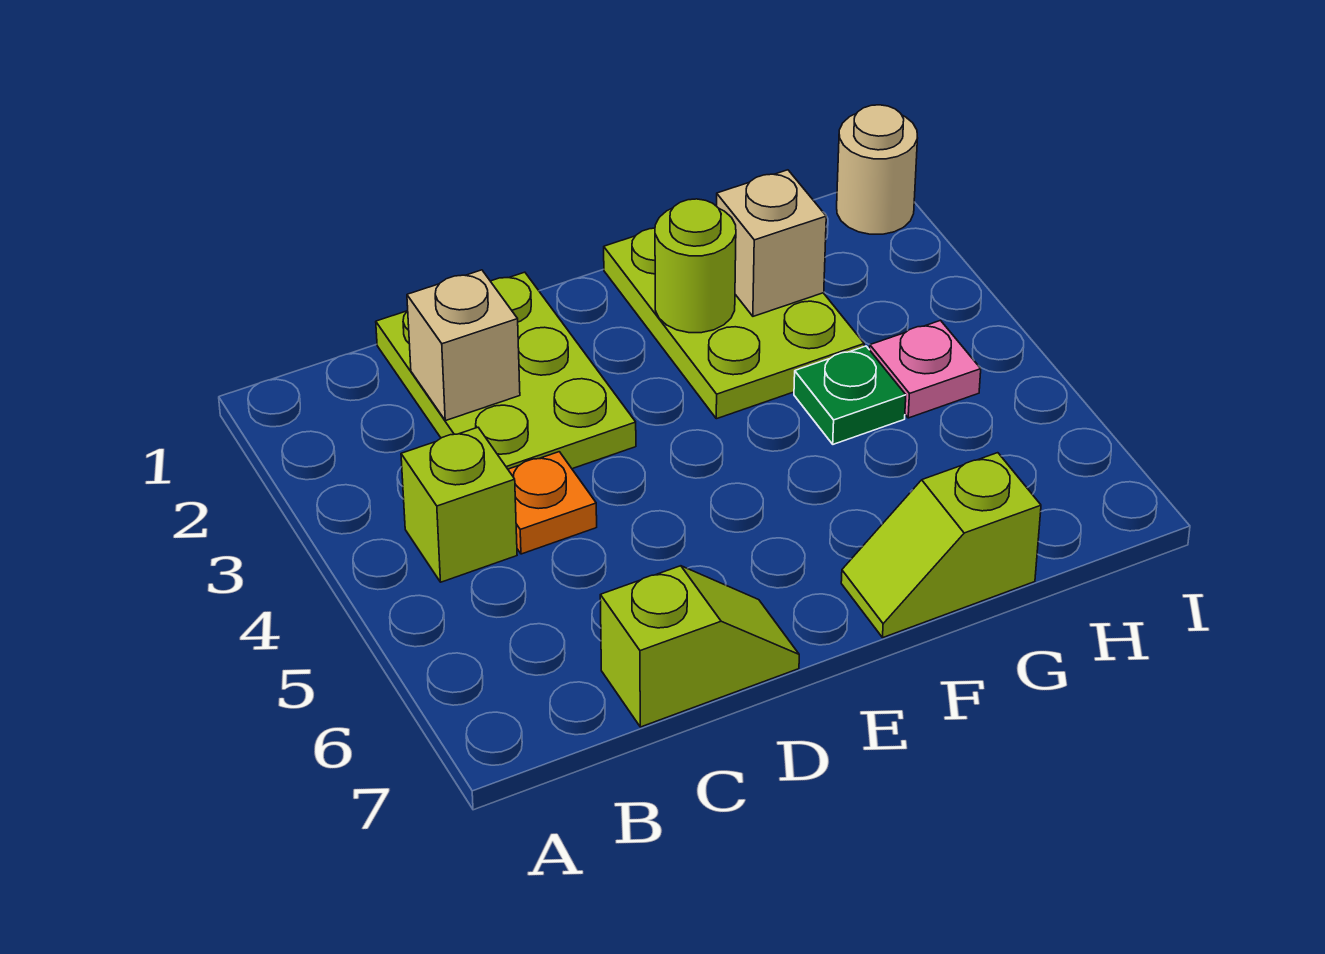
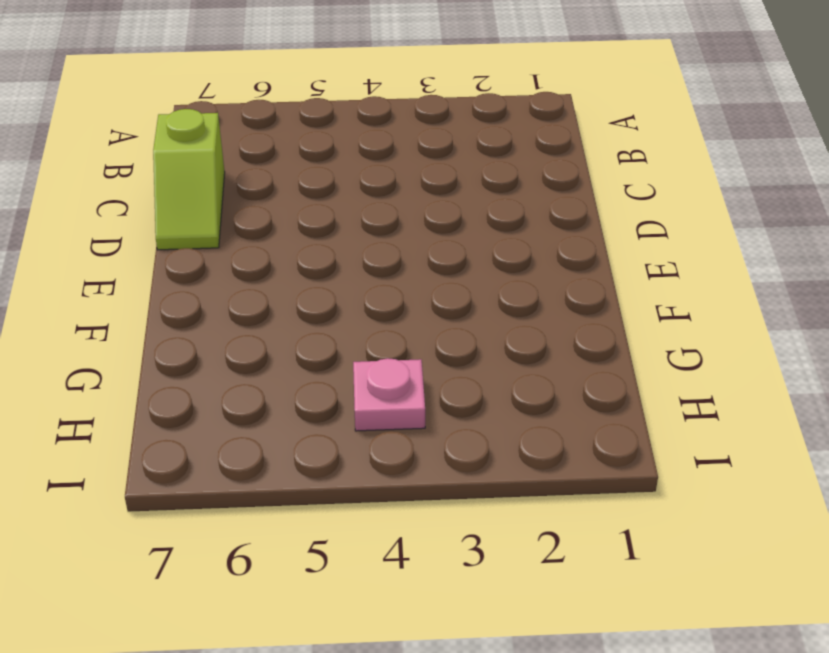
none -> lime brick B4 level 1
none -> lime plate C1:D3 level 1
none -> orange plate C4 level 1

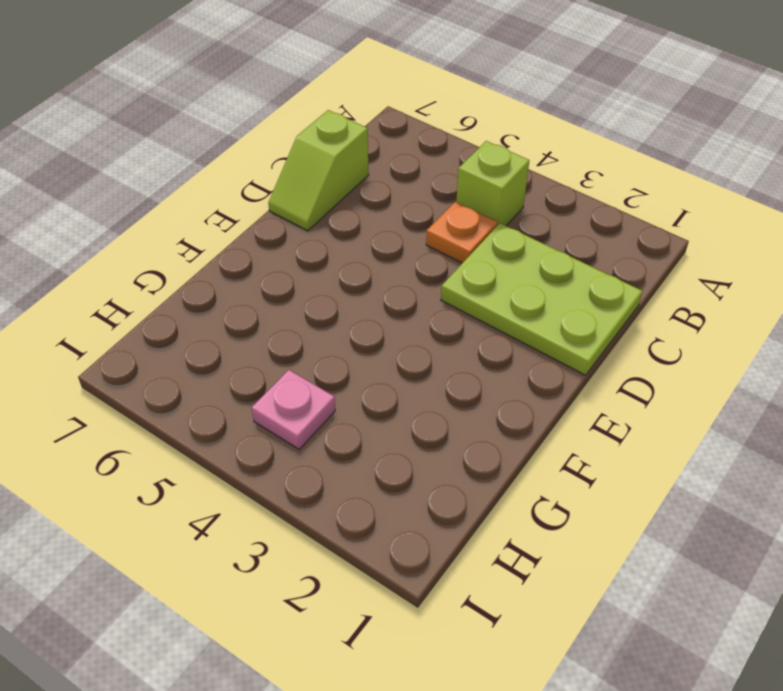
none -> lime plate F1:G3 level 1
none -> lime slope F7:G7 level 1 top G
none -> green plate G4 level 1

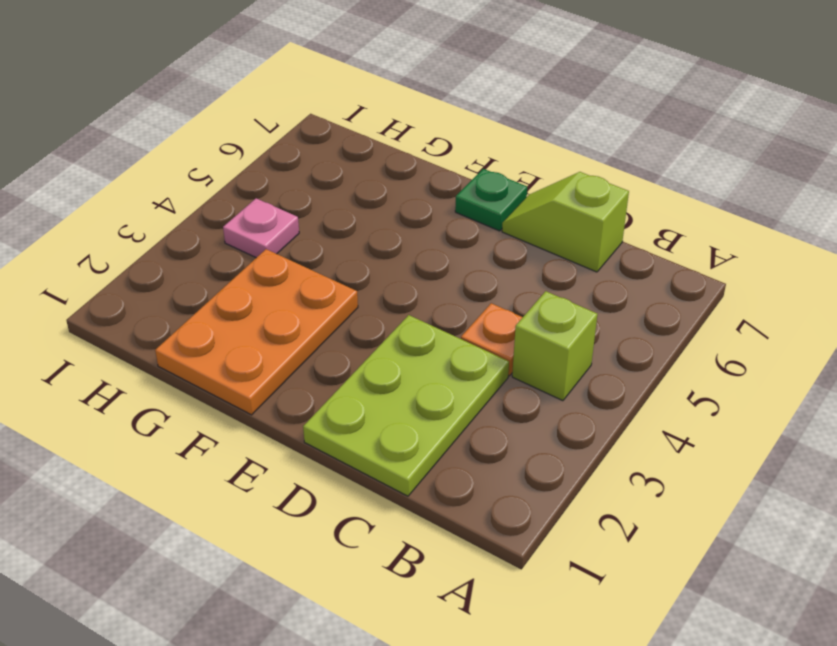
green plate E7 level 1 -> green plate G4 level 1
orange plate F1:G3 level 1 -> lime plate F1:G3 level 1
none -> lime slope F7:G7 level 1 top G
none -> tan round brick I1 level 1
none -> tan brick C2 level 2

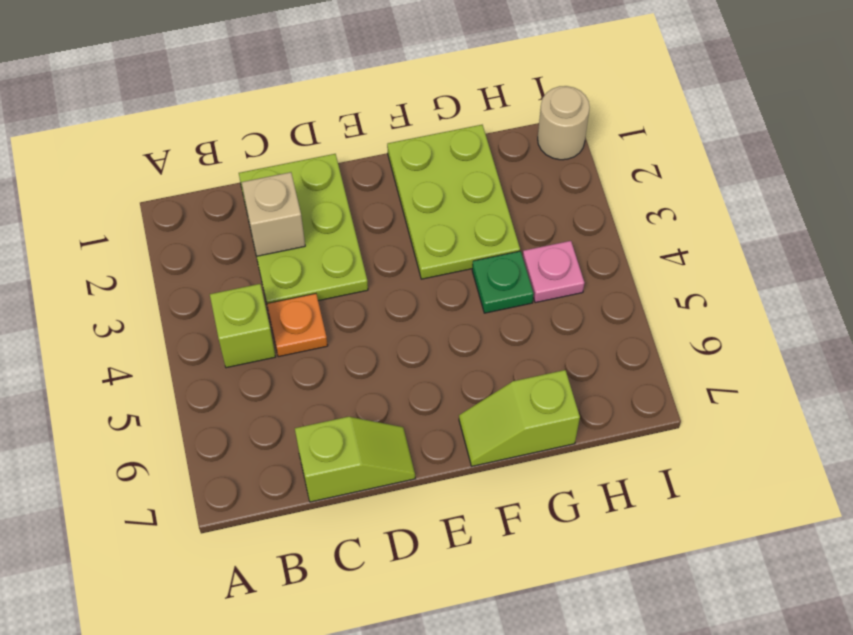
none -> lime round brick F2 level 2
none -> tan brick G2 level 2

